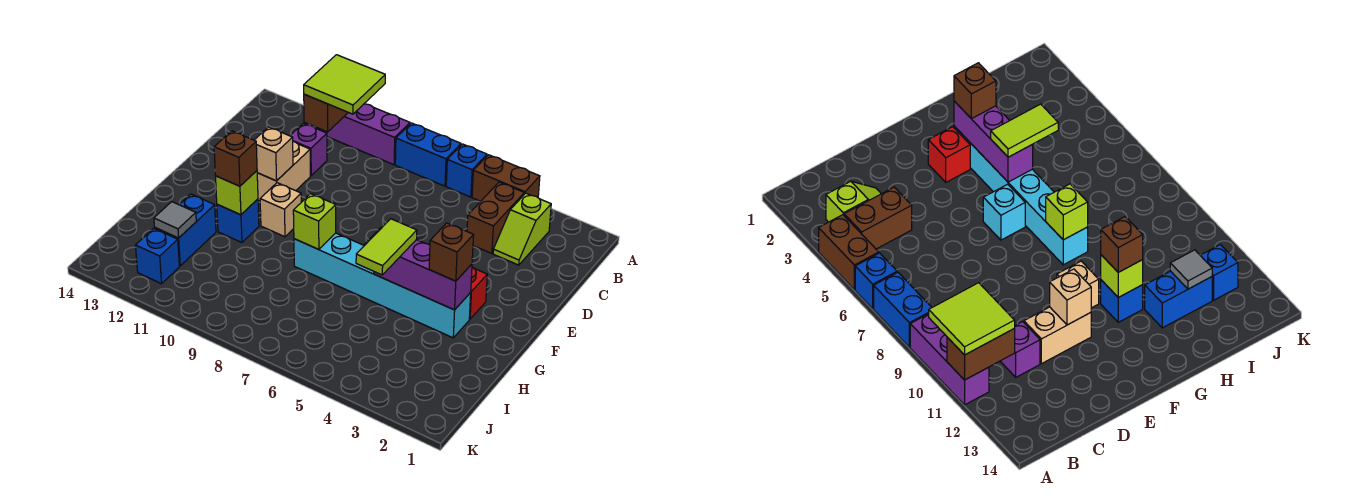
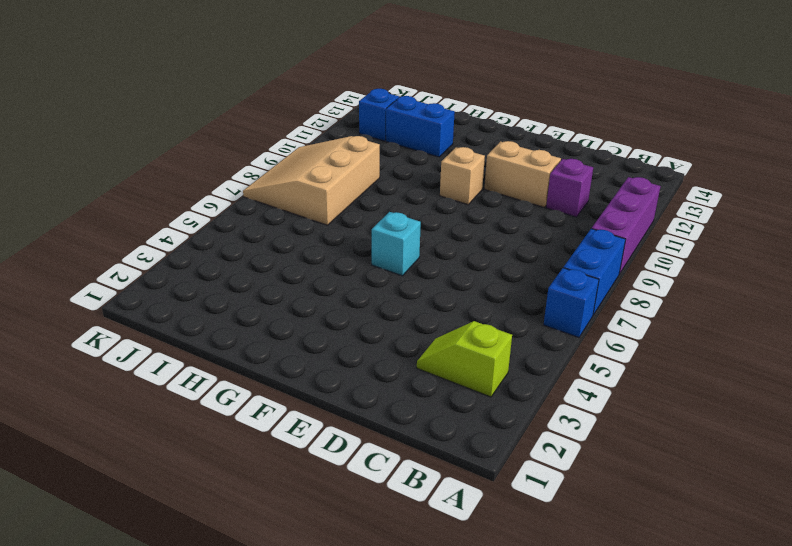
tan slope I7:K9 level 1 top I -> none
none -> brown brick A4:A5 level 1
none -> brown brick B4:C4 level 1
none -> red brick F3 level 1

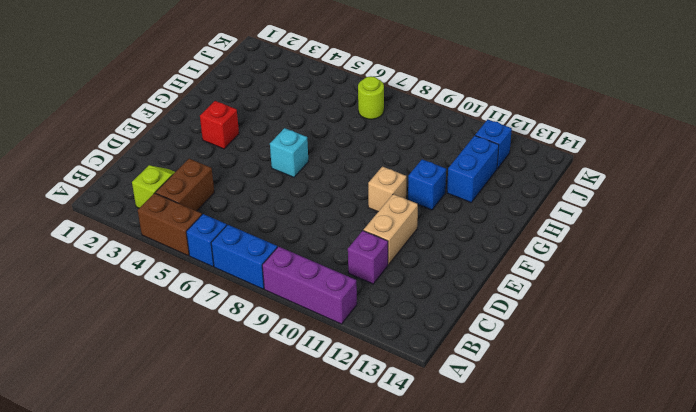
lime round brick J7 level 1 -> none
none -> cyan brick G3:G8 level 1
none -> brown brick A11:B11 level 2
none -> tan brick E11 level 2

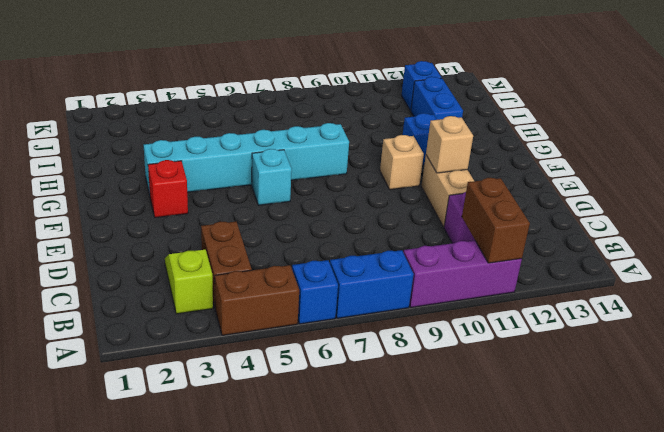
none -> purple brick G3:G5 level 2
none -> lime brick G8 level 2
none -> lime brick G11 level 2

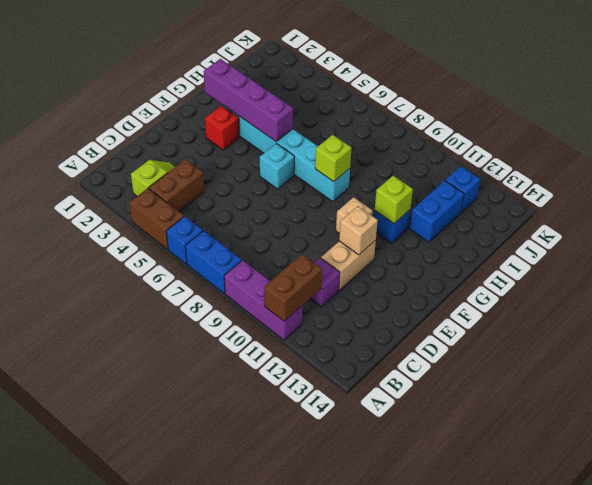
purple brick G2:G5 level 2 -> purple brick G3:G5 level 2
none -> grey tile I12 level 2
none -> lime tile A10:B11 level 3
none -> brown brick G3 level 3

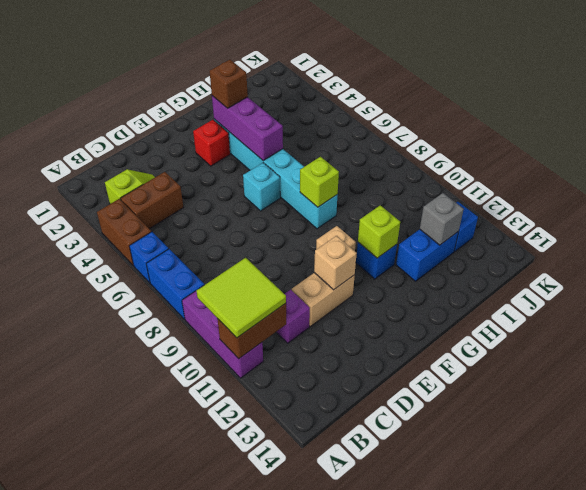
grey brick I12 level 2 -> grey tile I12 level 2
none -> lime tile G5:H5 level 3
none -> brown brick G11 level 3

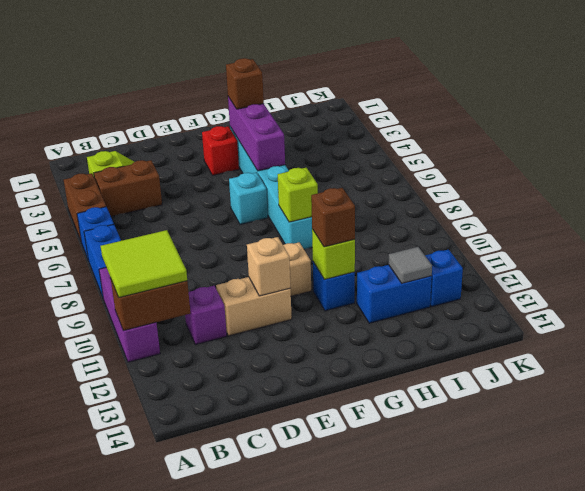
none -> lime tile G5:H5 level 3

